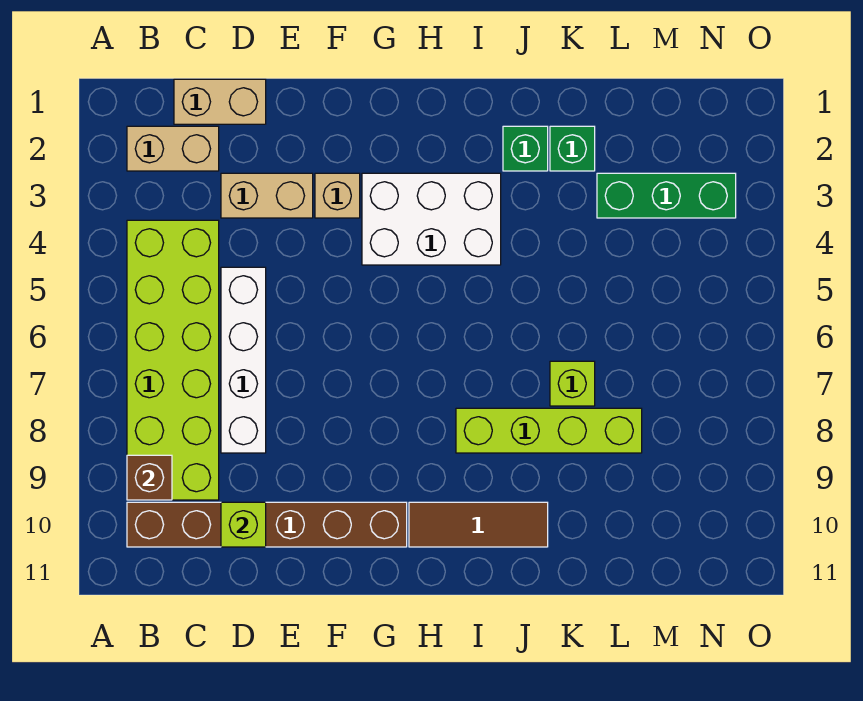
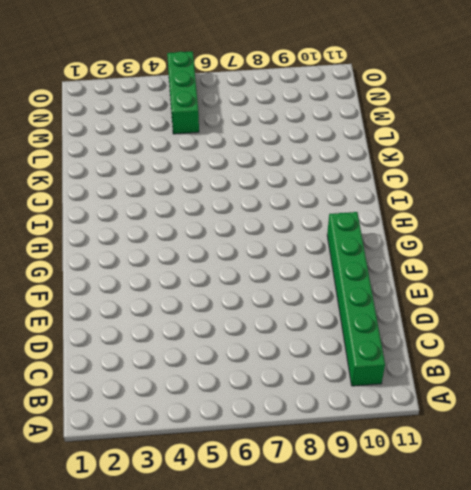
green brick B10:G10 level 1 -> brown brick B10:G10 level 1
green brick M5:O5 level 1 -> green brick L3:N3 level 1
none -> tan brick B2:C2 level 1
none -> lime brick B4:C9 level 1
none -> tan brick C1:D1 level 1

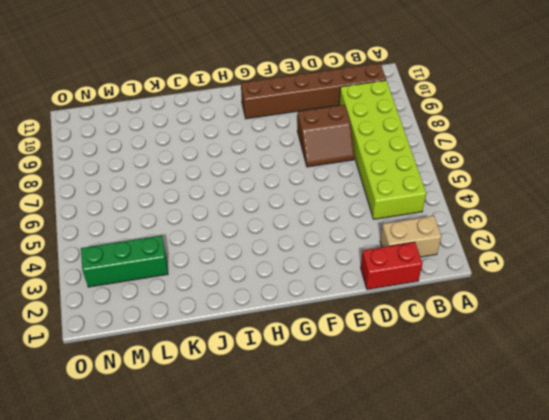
red brick C1:D1 level 1 -> tan brick C1:D1 level 1
brown slope D7:E8 level 1 top 8 -> white brick D5:D8 level 1
none -> tan brick D3:E3 level 1
none -> tan brick F3 level 1
none -> white brick G3:I4 level 1

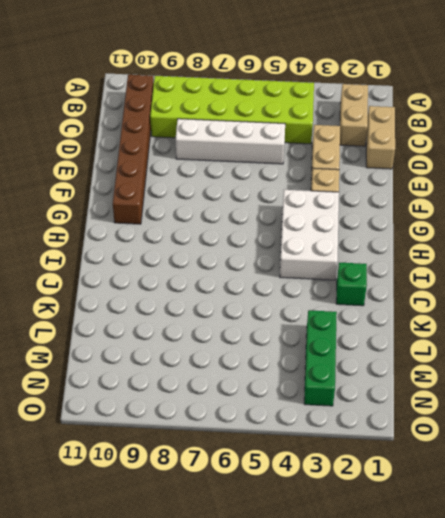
none -> brown tile H10:J10 level 1
none -> lime brick I8:L8 level 1
none -> green brick K2 level 1

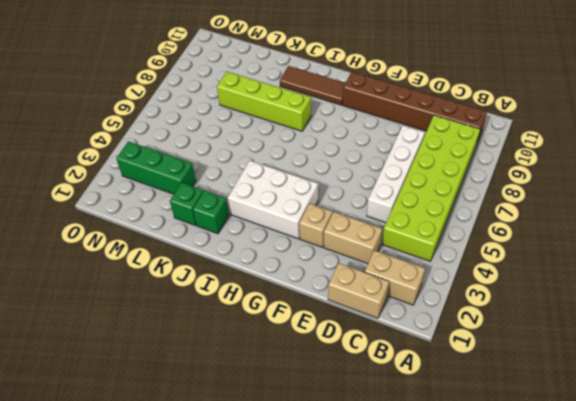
none -> lime brick K7 level 1
none -> brown brick B9 level 2
none -> lime brick D10 level 2

